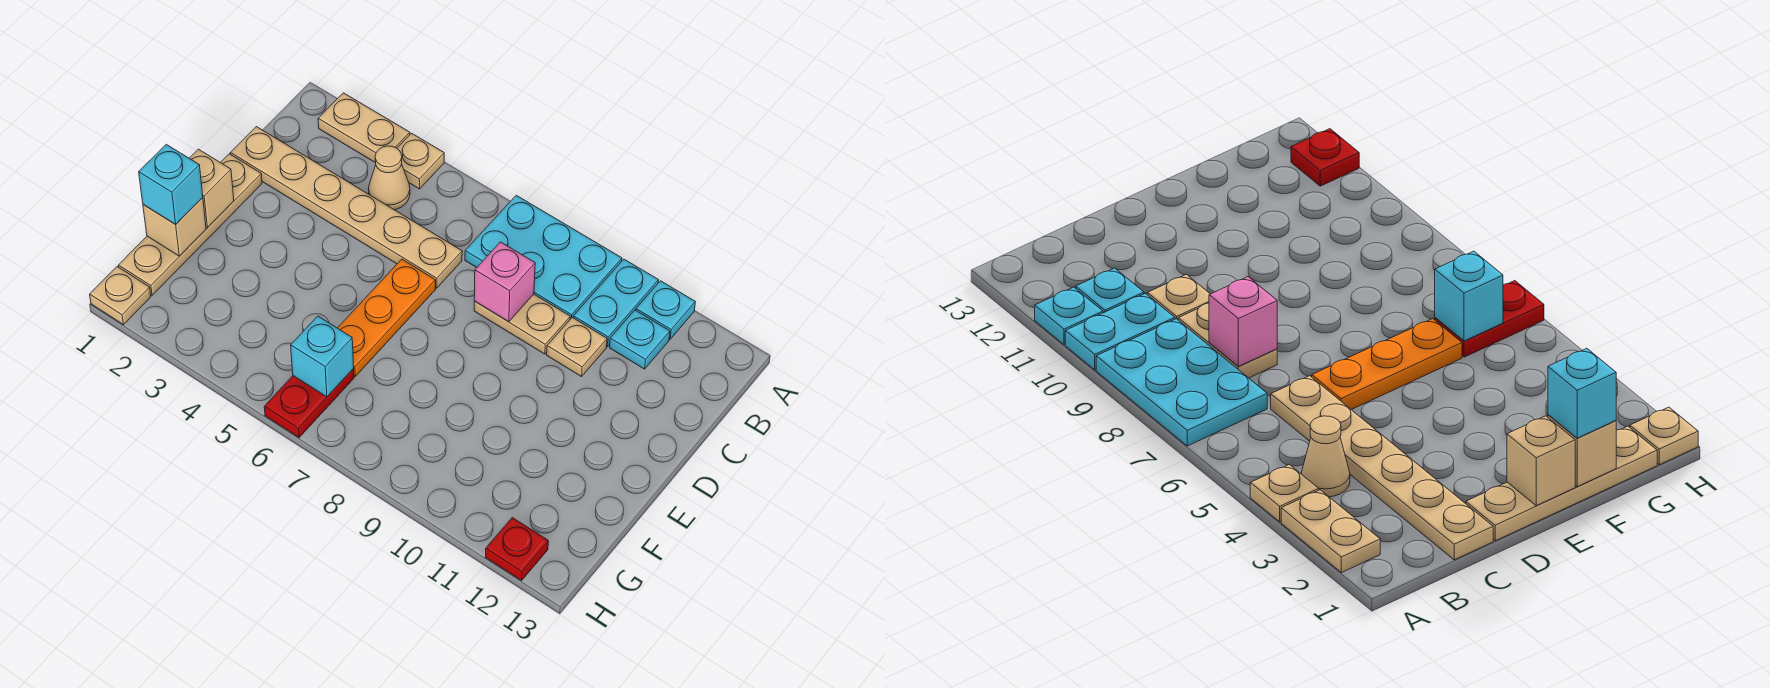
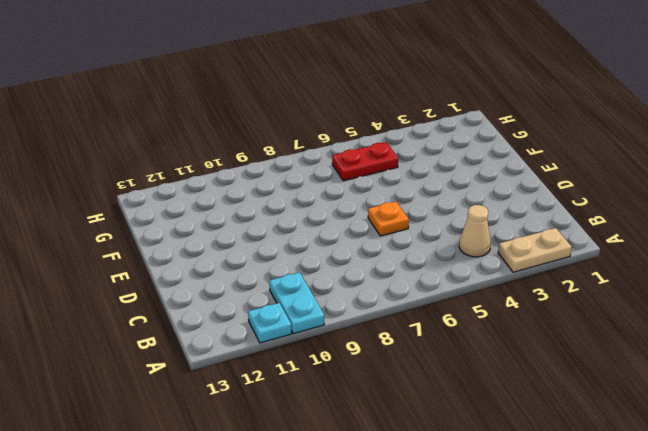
orange plate D6 level 1 -> orange plate D6:F6 level 1
red plate G5:G6 level 1 -> red plate G6:H6 level 1
none -> tan plate A4 level 1
none -> cyan plate A7:B9 level 1
none -> cyan plate B11 level 1

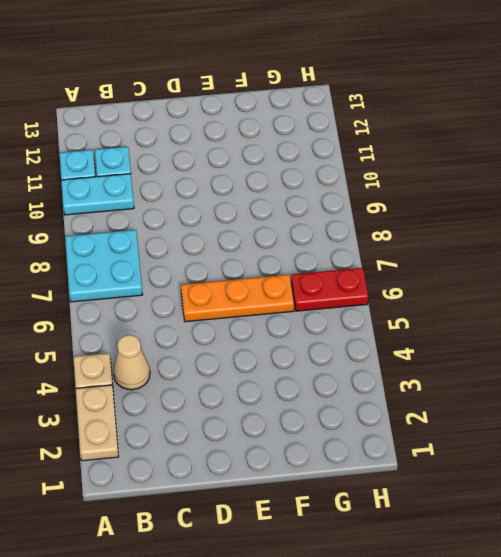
cyan plate A7:B8 level 1 -> cyan plate A7:B9 level 1
none -> tan plate C1:C6 level 1
none -> tan plate C8:C9 level 1
none -> tan plate C10 level 1

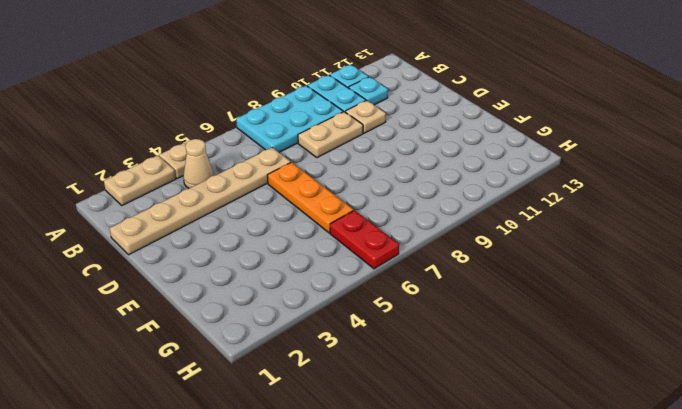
none -> tan plate D1:G1 level 1
none -> tan plate H1 level 1
none -> red plate H12 level 1

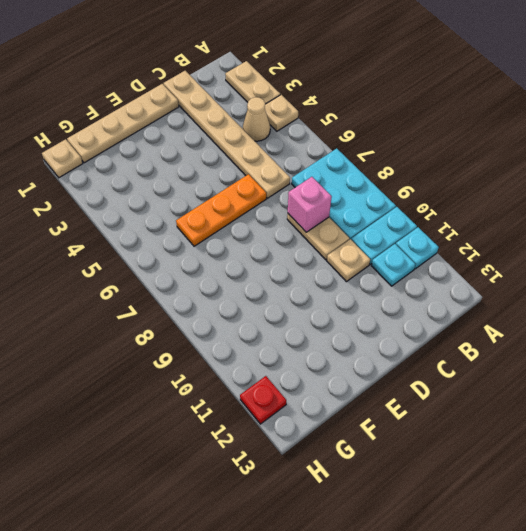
none -> red plate G6:H6 level 1
none -> tan brick E1 level 2
none -> tan brick F1 level 2

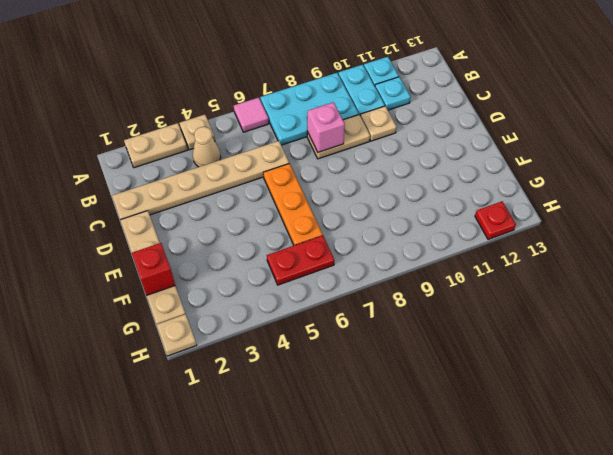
pink tile A6 level 1 -> none
red brick F1 level 2 -> tan brick F1 level 2
red plate G5:G6 level 1 -> red plate G6:H6 level 1
none -> tan brick E1 level 2
none -> cyan brick G6 level 2
none -> cyan brick F1 level 3

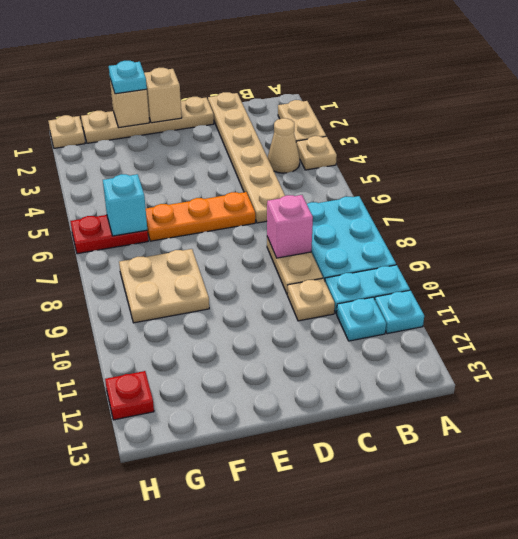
cyan plate F1 level 3 -> cyan brick F1 level 3
tan plate F8:G9 level 1 -> none

